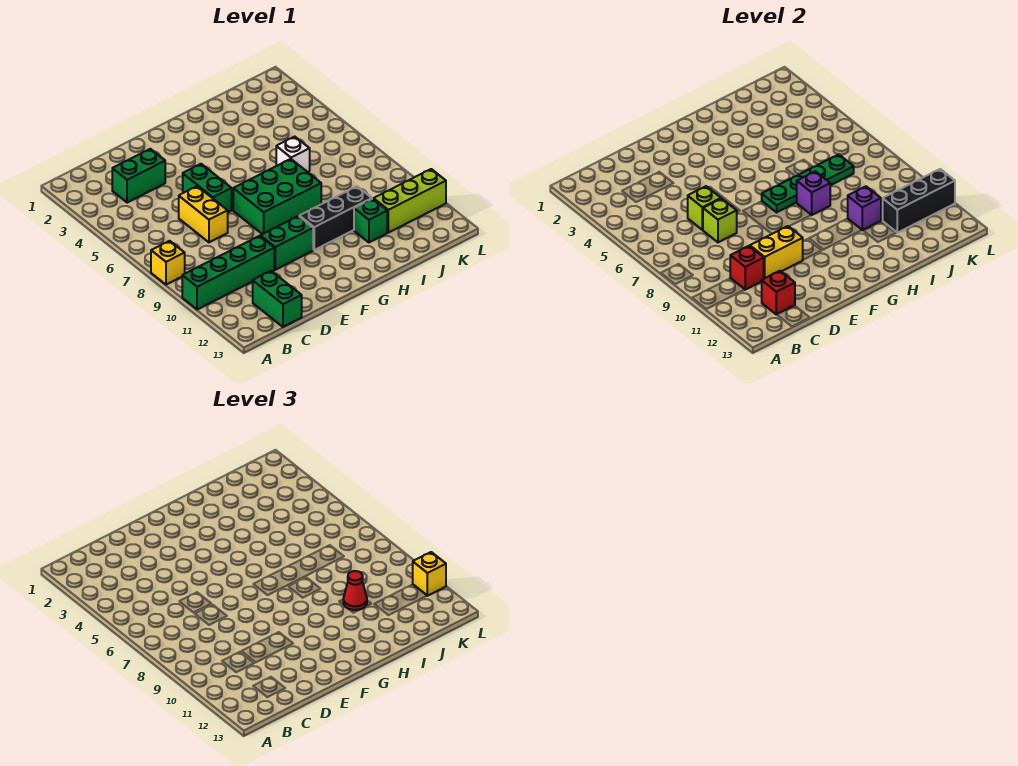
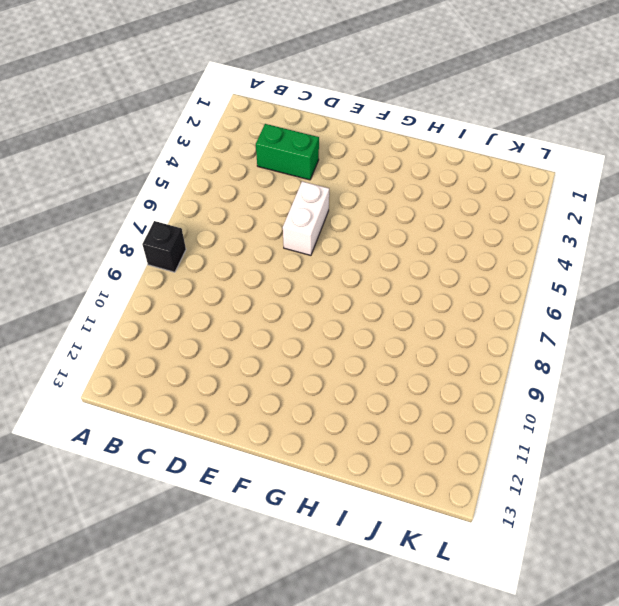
black brick A8 level 1 -> yellow brick A8 level 1
white brick E5:E6 level 1 -> green brick E5:E6 level 1
none -> green brick A10:D10 level 1
none -> green brick C12:C13 level 1
none -> yellow brick D6:D7 level 1

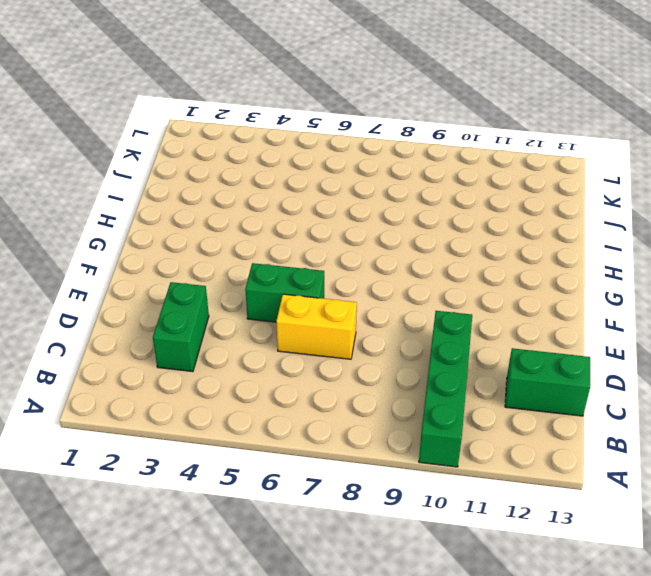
none -> yellow brick A8 level 1
none -> green brick E10:F10 level 1
none -> green brick F7:H8 level 1

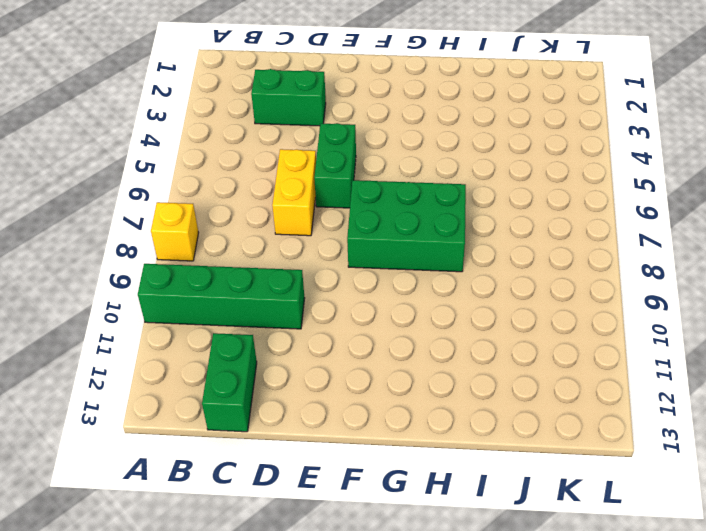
none -> green brick E10:F10 level 1
none -> black brick G10:I10 level 1
none -> white brick I6 level 1

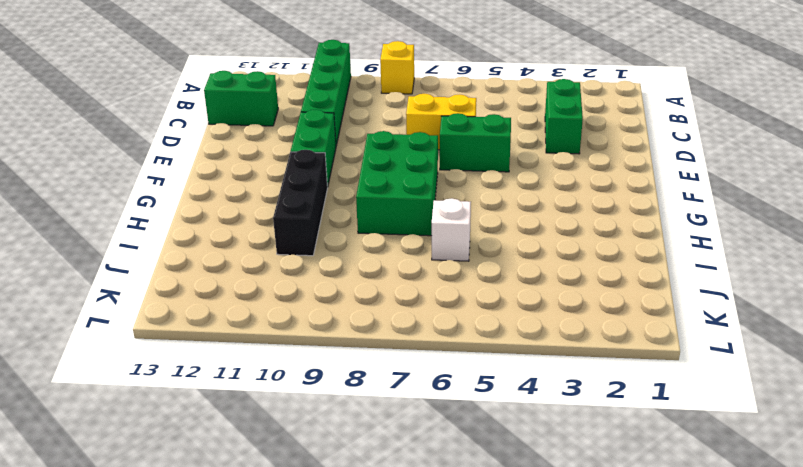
none -> green brick I11 level 1
none -> lime brick J11:L11 level 1
none -> red brick C10 level 2

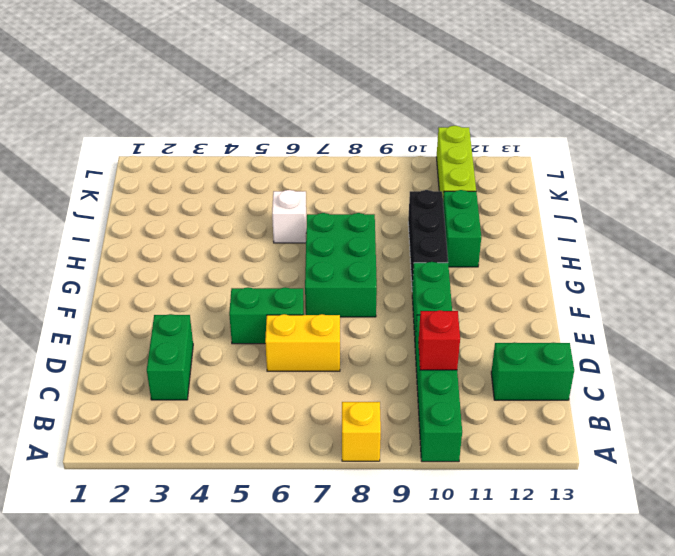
green brick H11:I11 level 1 -> green brick I11 level 1
none -> red brick C12 level 2
none -> lime brick D6 level 2
none -> lime brick D7 level 2

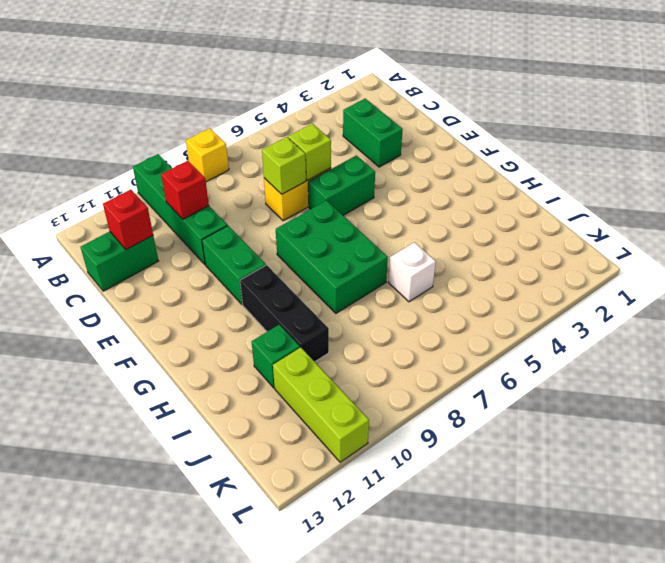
none -> yellow brick D10:E10 level 2
none -> green plate G7:J7 level 2
none -> purple brick H8 level 2

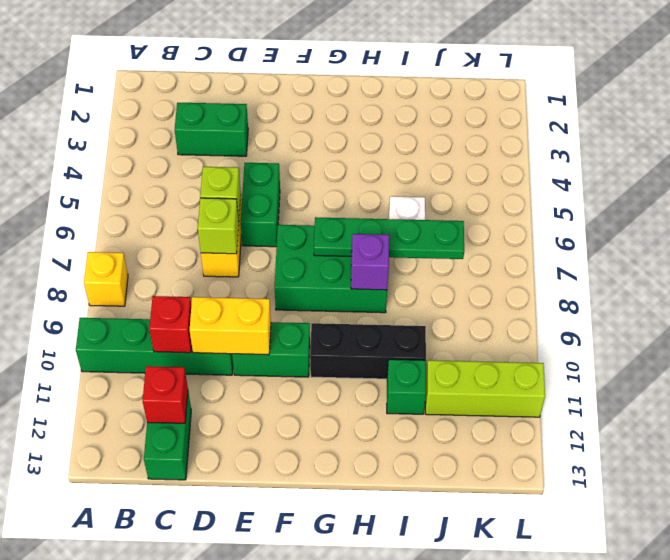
none -> purple brick I10 level 2
none -> black brick J11:L11 level 2
none -> red cone I10 level 3

